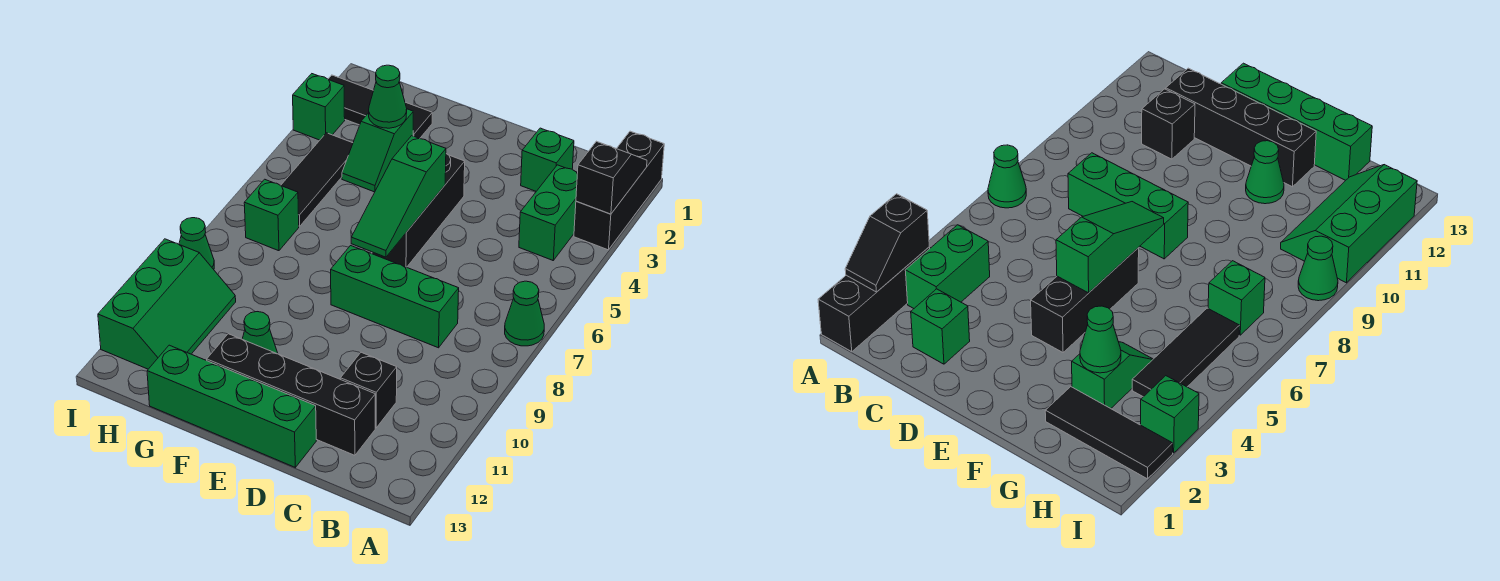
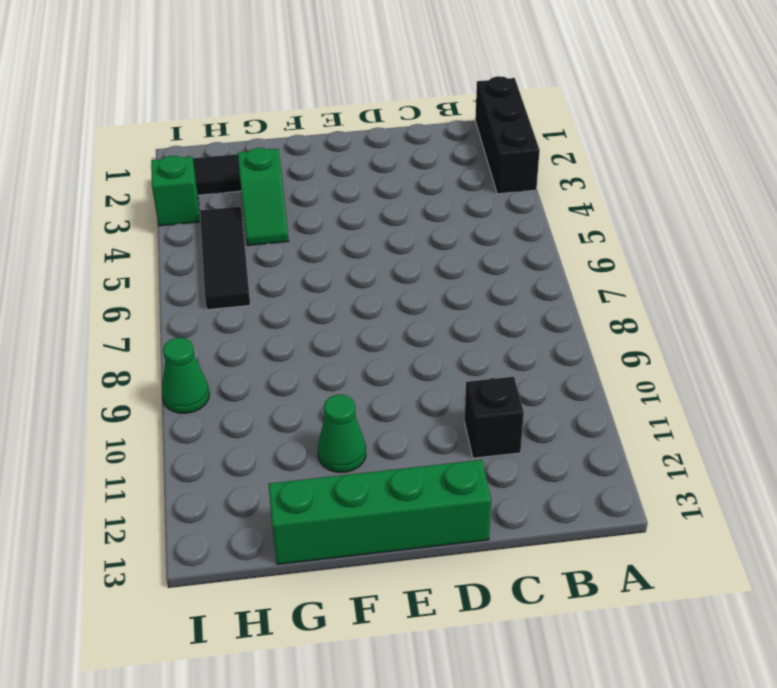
none -> green cone A7 level 1
none -> green brick B3:B4 level 1
none -> green brick C2 level 1

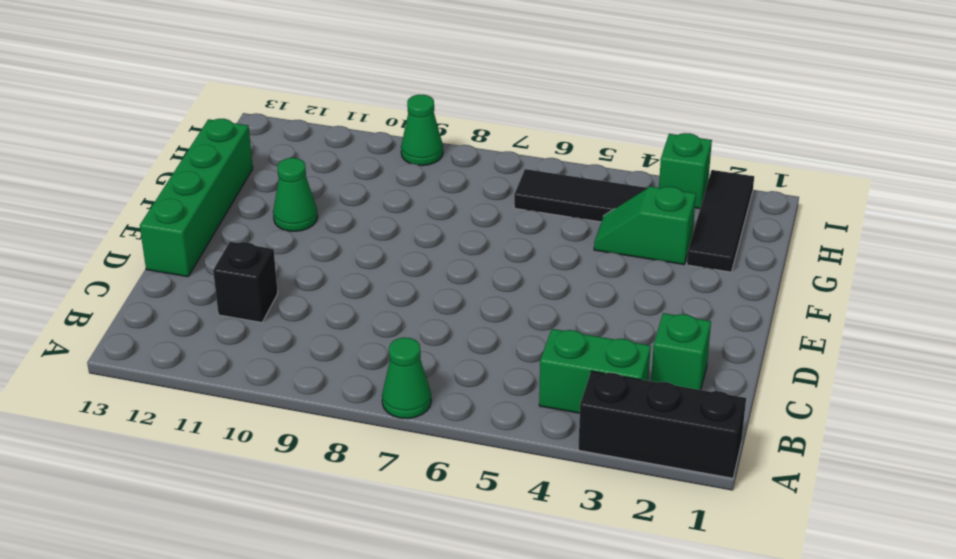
none -> green brick C8:E8 level 1
none -> black brick C12:F12 level 1
none -> black brick E4:E6 level 1

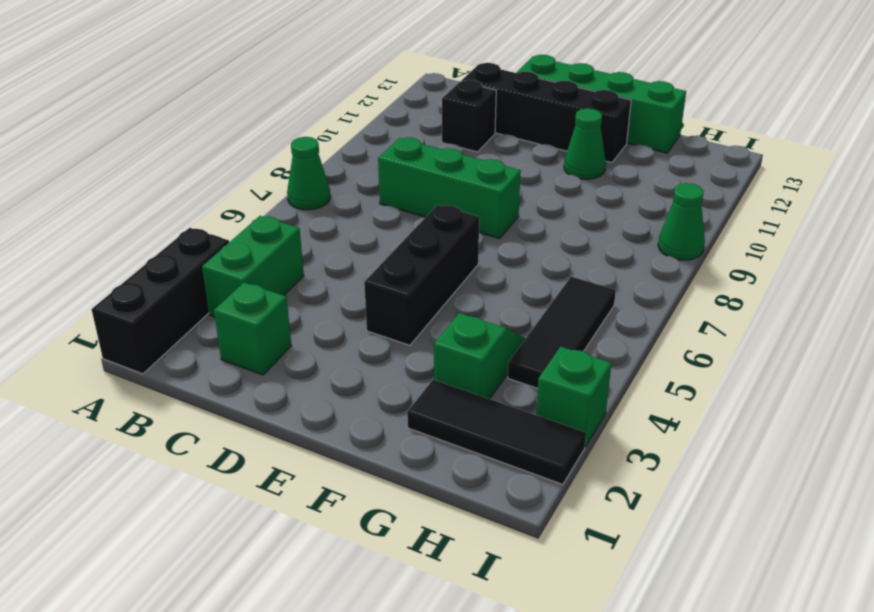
none -> green brick H7 level 1
none -> green slope H10:I12 level 1 top I
none -> black slope A2:A3 level 2 top 3

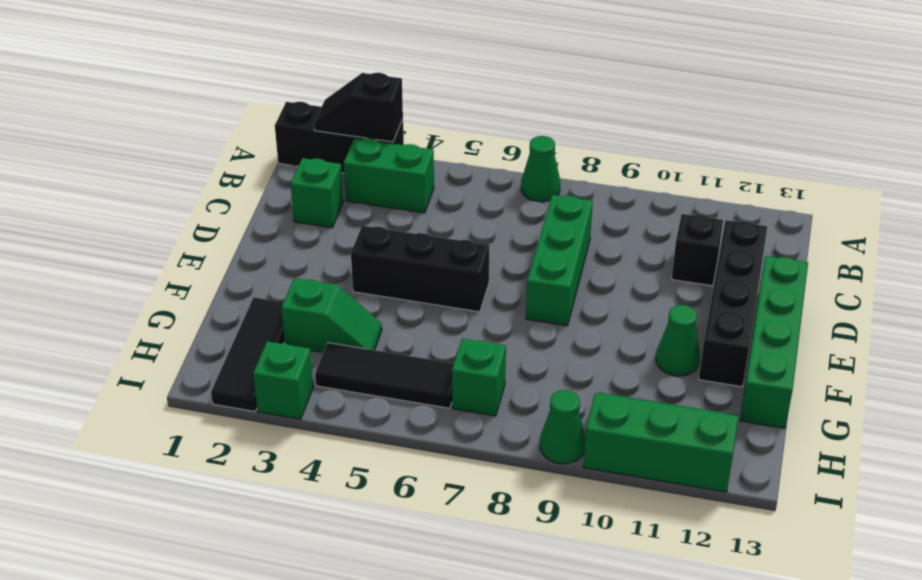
none -> green slope E5:E7 level 2 top 5
none -> green cone G3 level 2

